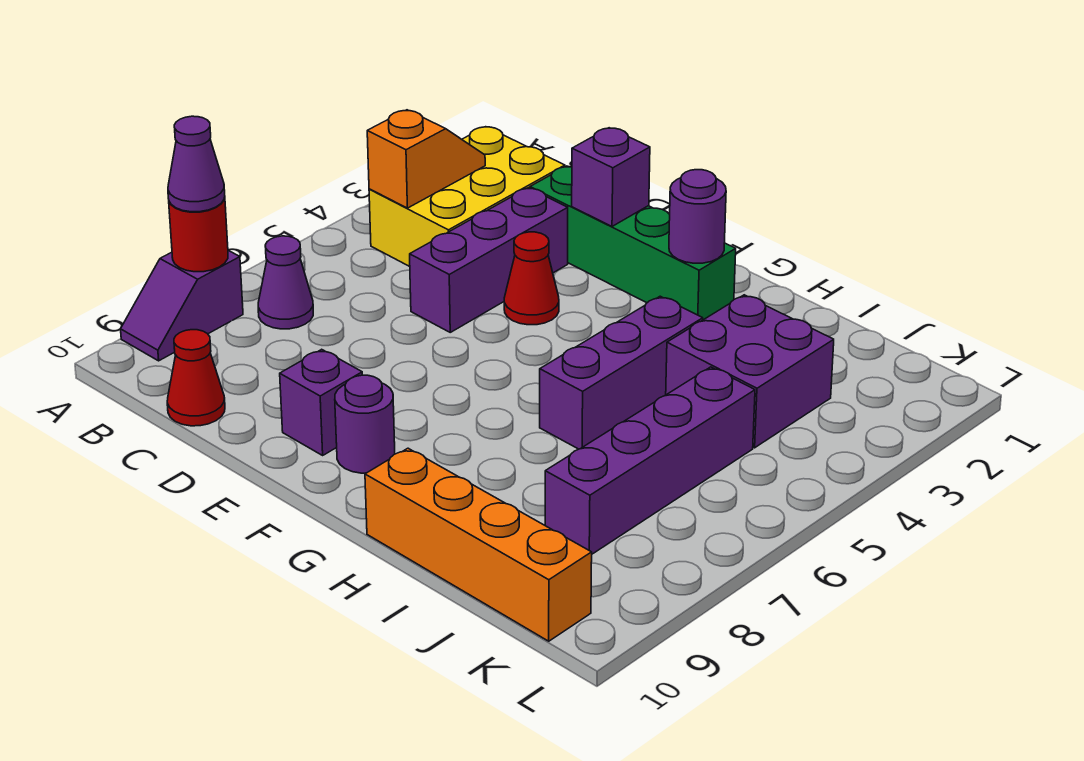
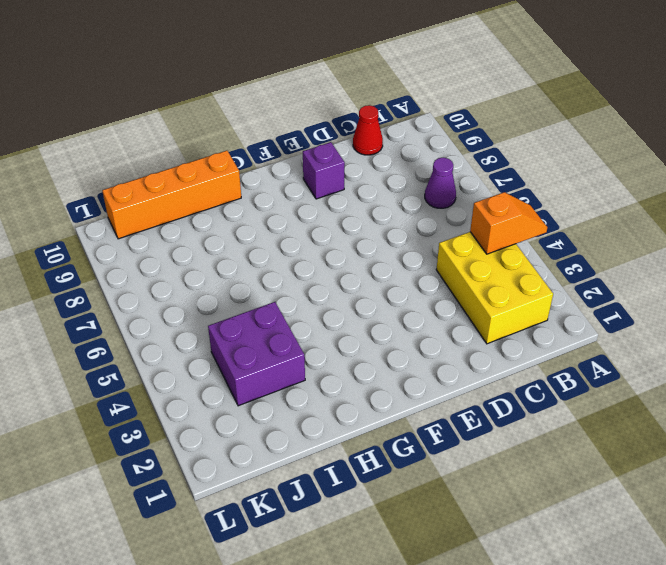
orange slope A4:B4 level 2 top B -> orange slope B3:B4 level 2 top 4
none -> purple slope A8:A9 level 1 top 8
none -> green brick D2:G2 level 1
none -> purple brick D3:D5 level 1

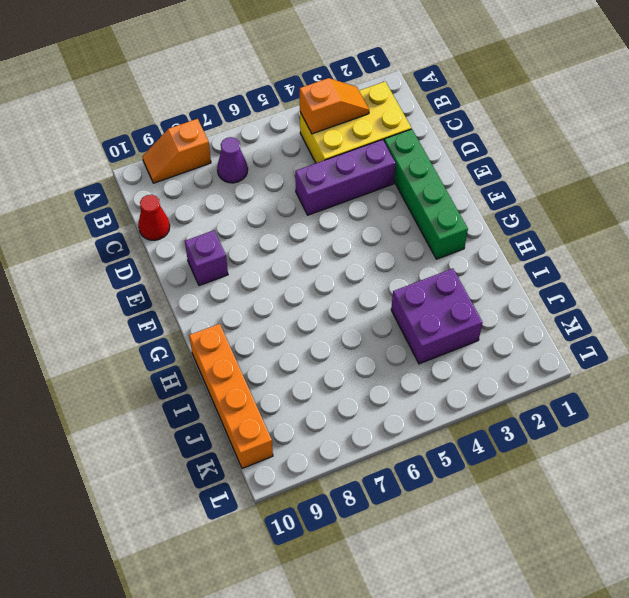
orange slope A8:A9 level 1 top 8 -> purple slope A8:A9 level 1 top 8
none -> red cone E4 level 1
none -> purple round brick F9 level 1
none -> purple brick H4:H6 level 1

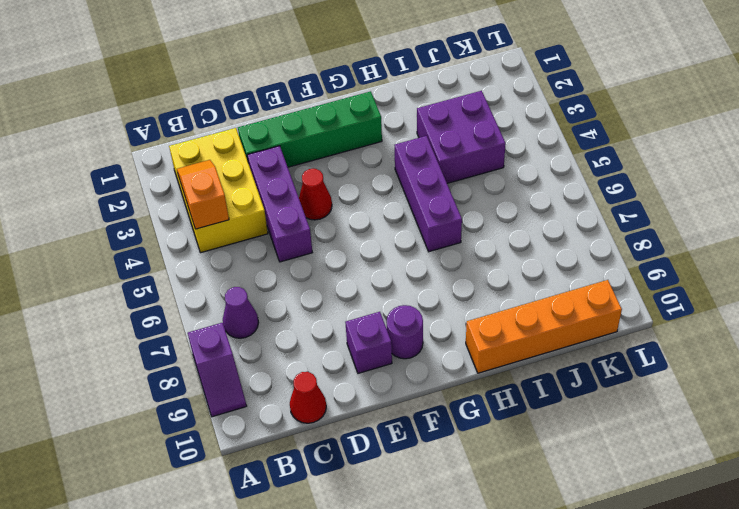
none -> purple brick J5:J8 level 1
none -> red round brick A8 level 2
none -> purple brick E2 level 2

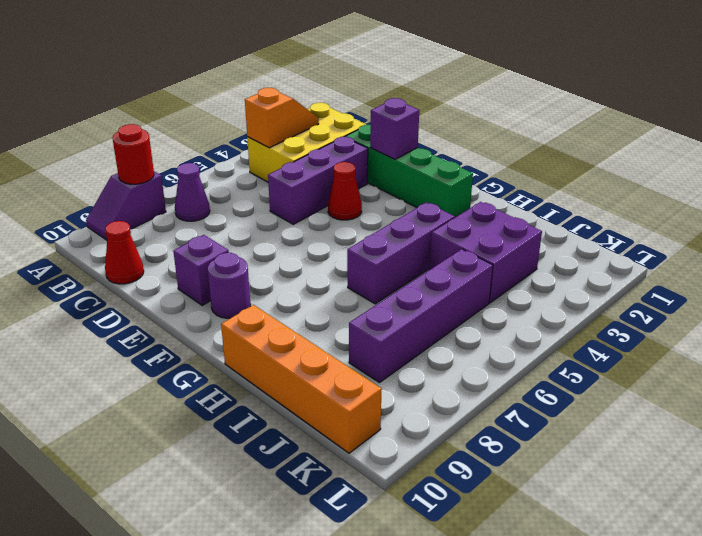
none -> purple round brick G2 level 2
none -> purple cone A8 level 3

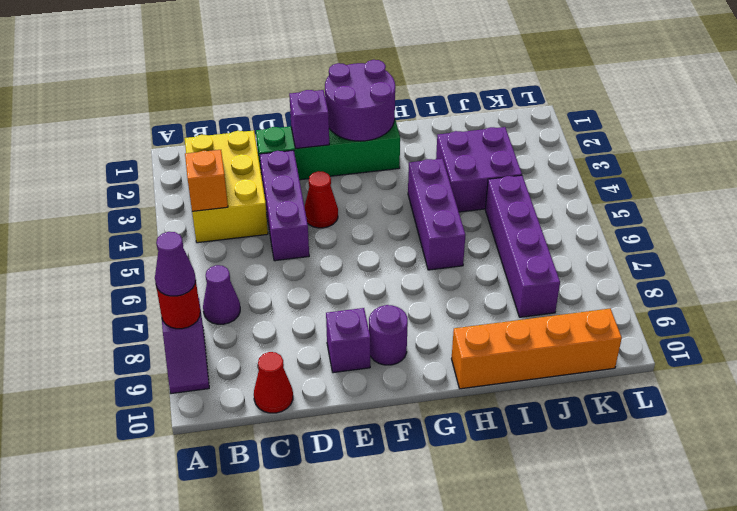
purple round brick F1:G2 level 2 -> purple round brick G2 level 2

